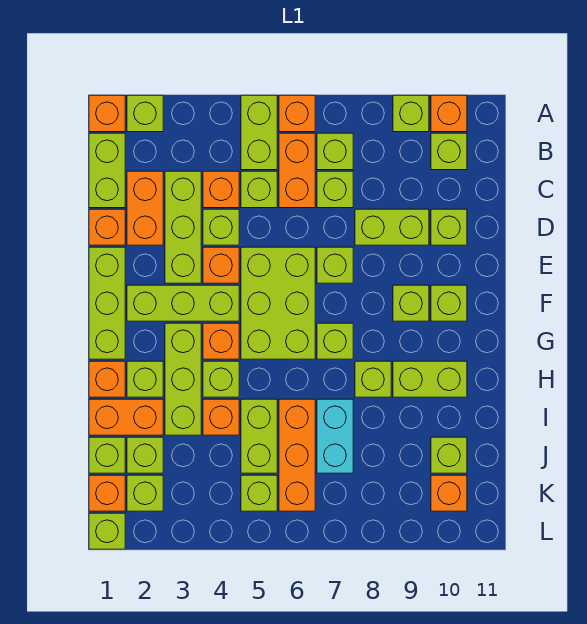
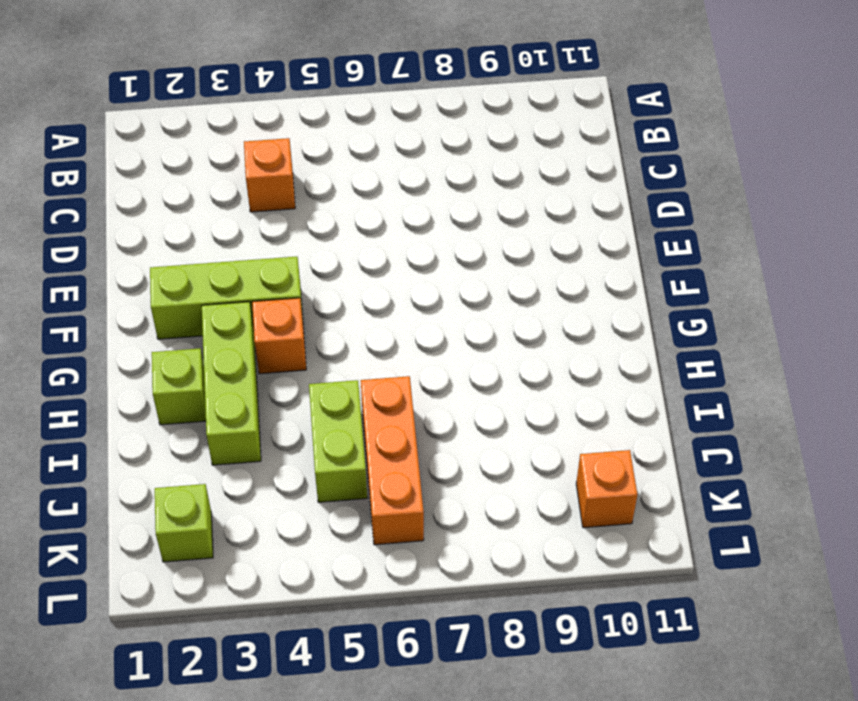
none -> orange brick A1 level 1
none -> lime brick A2 level 1
none -> lime brick A5:B5 level 1
none -> orange brick A6 level 1

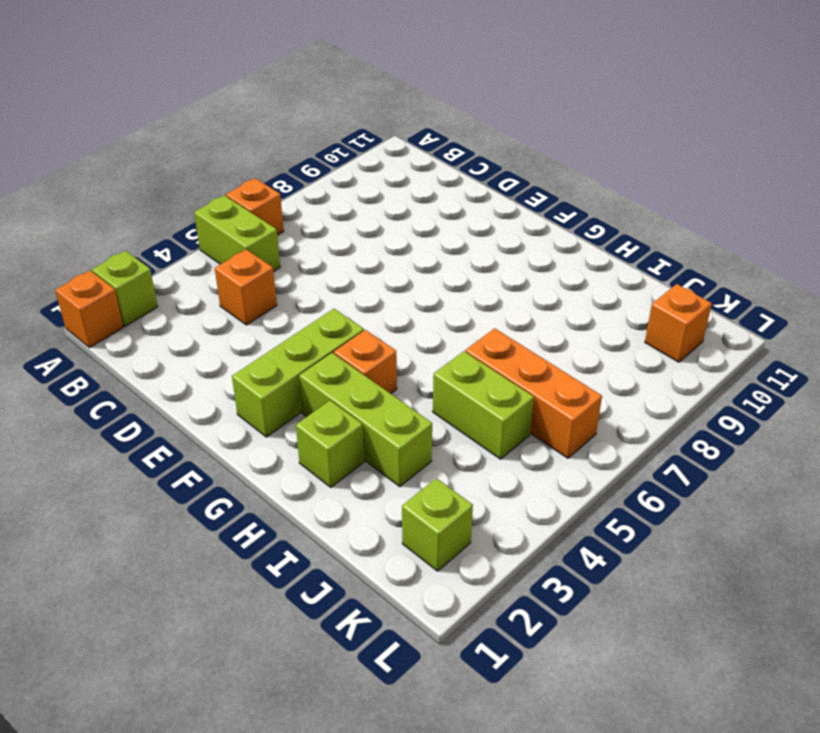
none -> lime brick A9 level 1
none -> orange brick A10 level 1
none -> lime brick B1:C1 level 1
none -> orange brick B6:C6 level 1

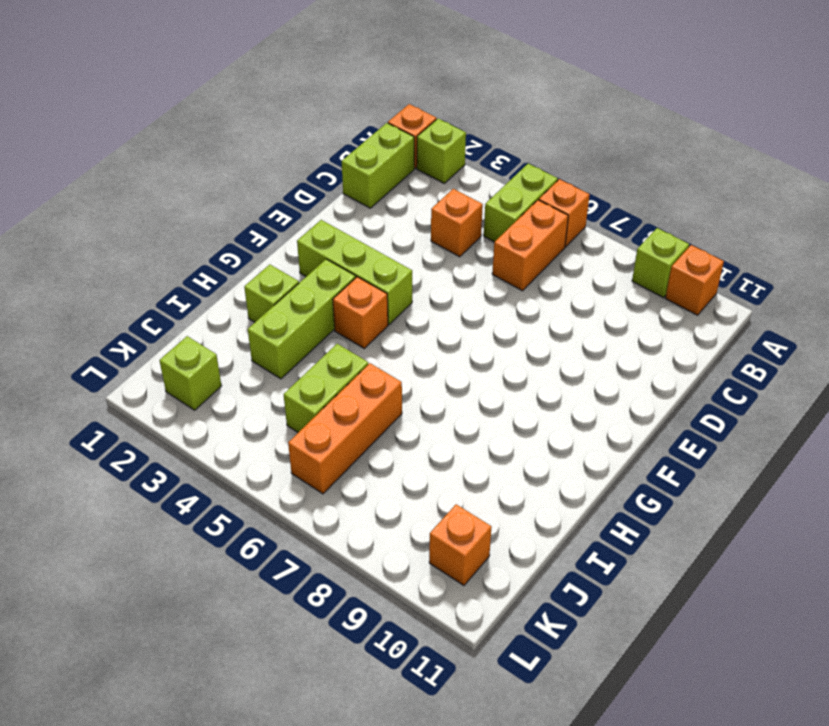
none -> lime brick B7 level 1
none -> lime brick B10 level 1
none -> orange brick C2:D2 level 1
none -> lime brick C3:E3 level 1

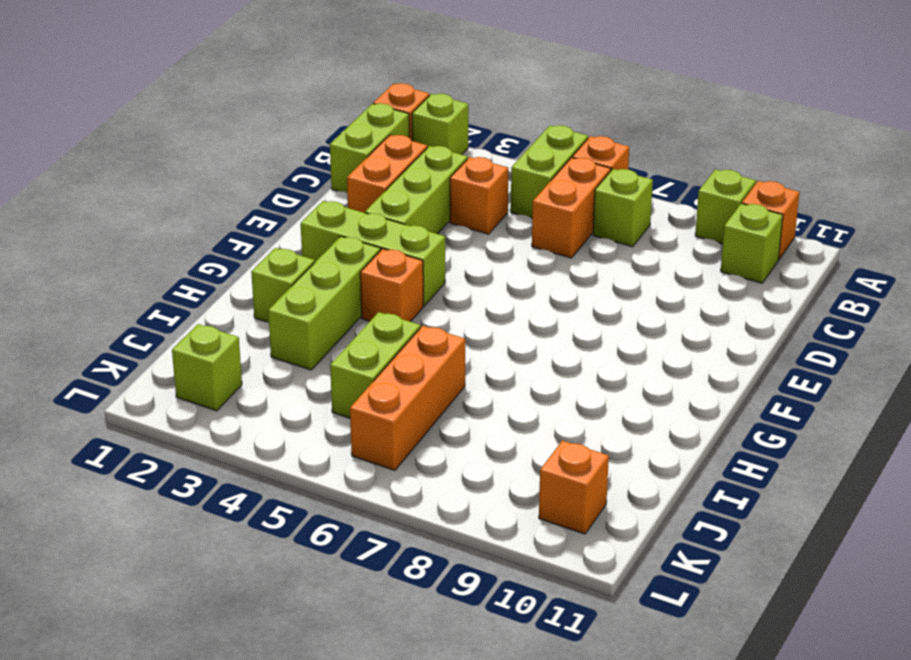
none -> lime brick C5 level 1
none -> lime brick C7 level 1
none -> orange brick D1 level 1
none -> lime brick D4 level 1

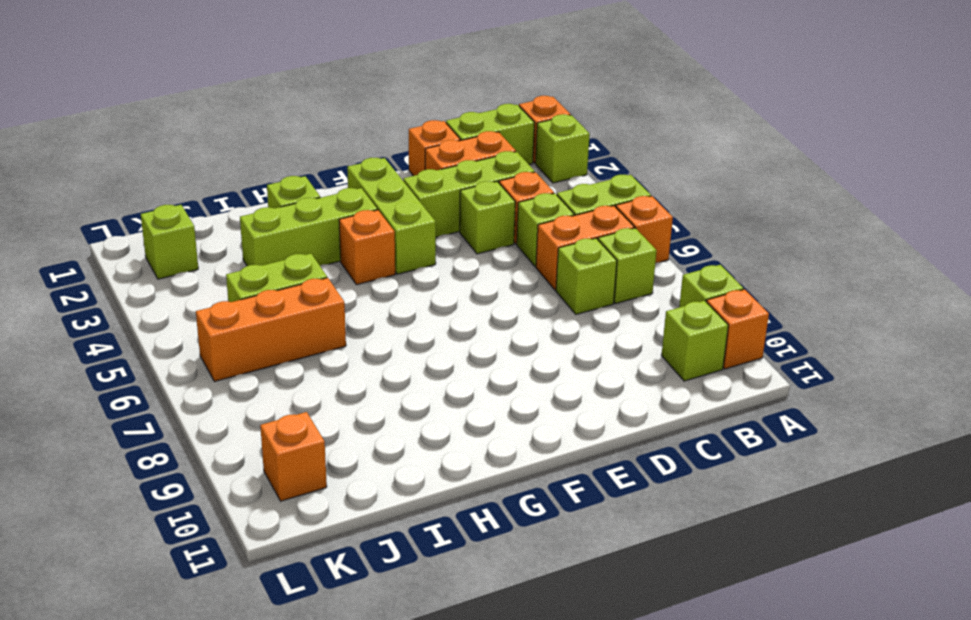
none -> lime brick D8:D9 level 1
none -> lime brick D10 level 1
none -> lime brick E1:G1 level 1
none -> orange brick E4 level 1

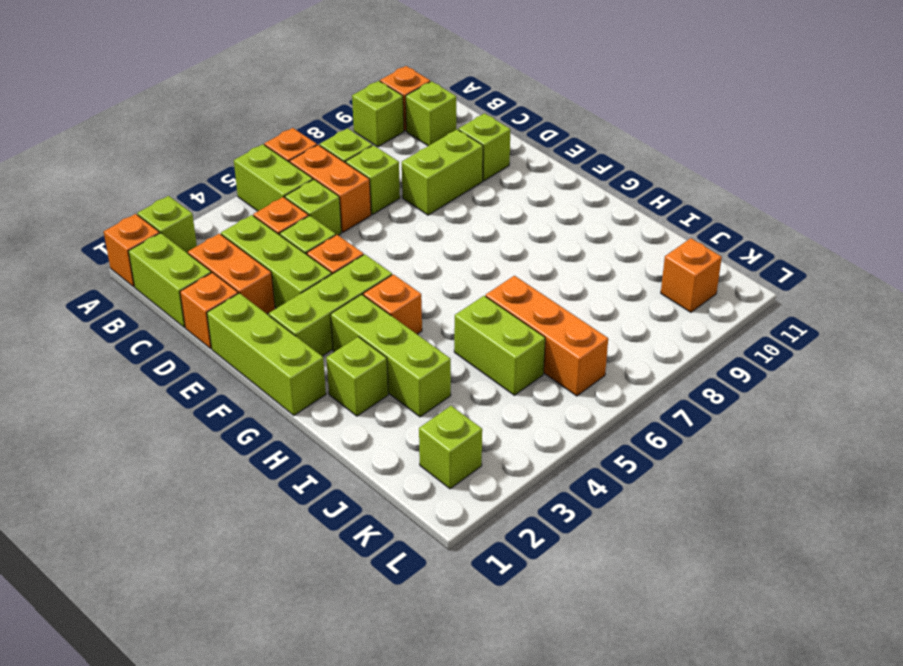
none -> lime brick E5:G6 level 1
none -> lime brick E7 level 1
none -> lime brick F9 level 1
none -> lime brick F10 level 1

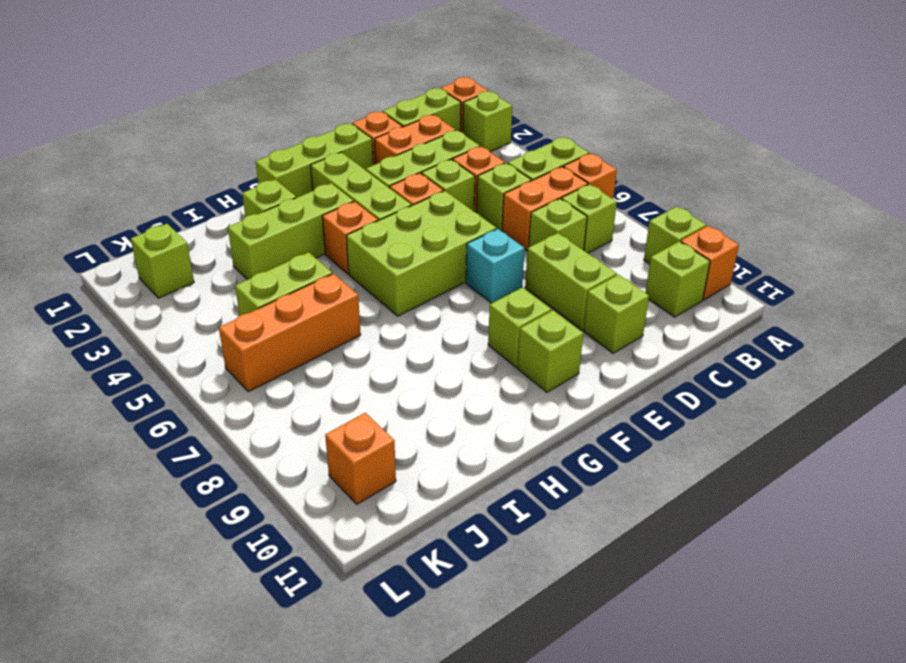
cyan brick E7 level 1 -> lime brick E7 level 1
none -> lime brick G7 level 1
none -> orange brick H1 level 1
none -> lime brick H4 level 1
none -> lime brick H8 level 1

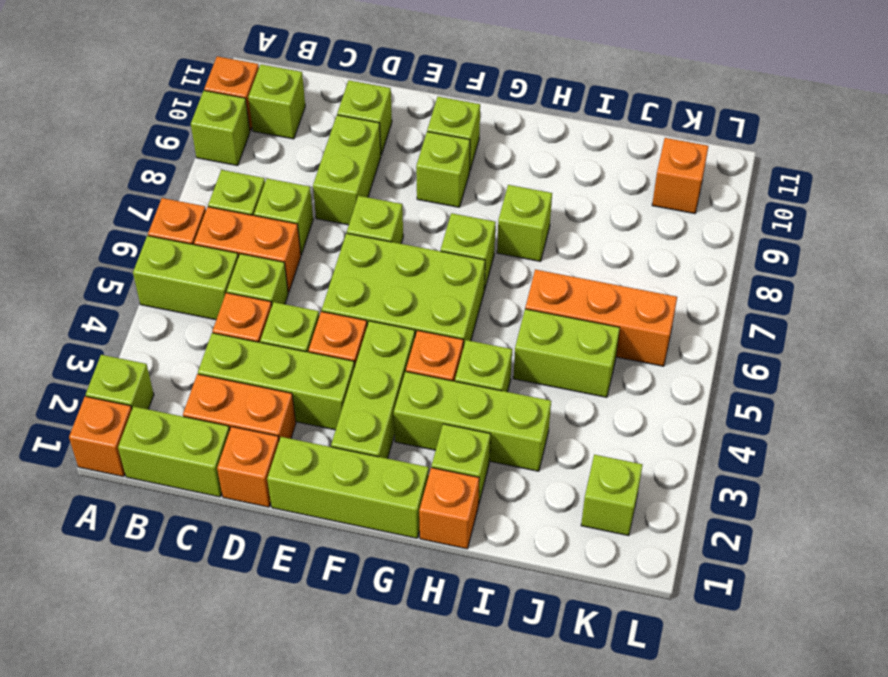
none -> lime brick H9:H10 level 1
none -> orange brick I1:I2 level 1
none -> orange brick I4 level 1
none -> cyan brick I7:J7 level 1

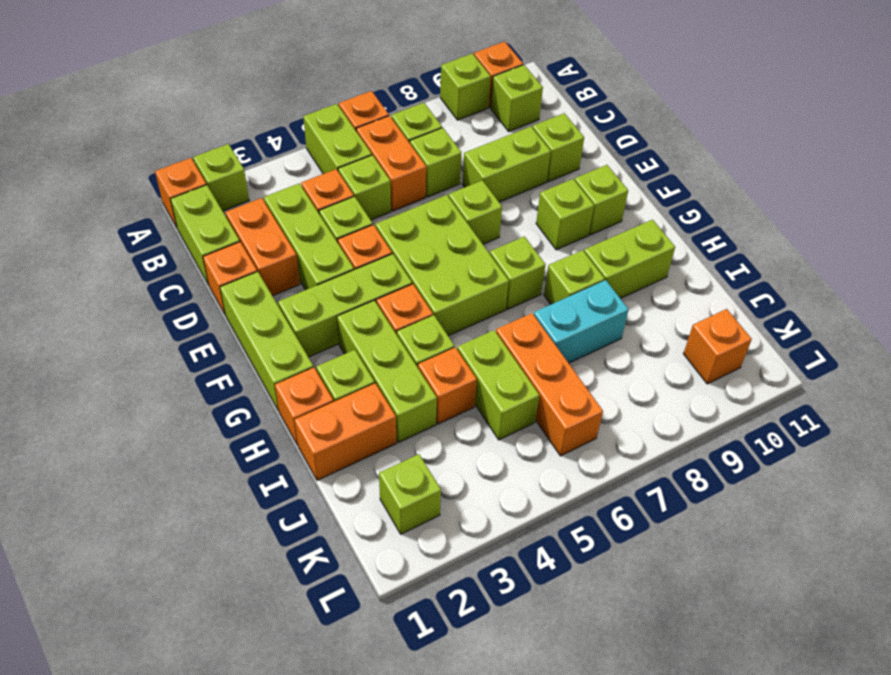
cyan brick I7:I8 level 1 -> cyan brick I7:J7 level 1
none -> lime brick J1 level 1
none -> lime brick J2 level 1
none -> lime brick J10 level 1
none -> orange brick K1 level 1

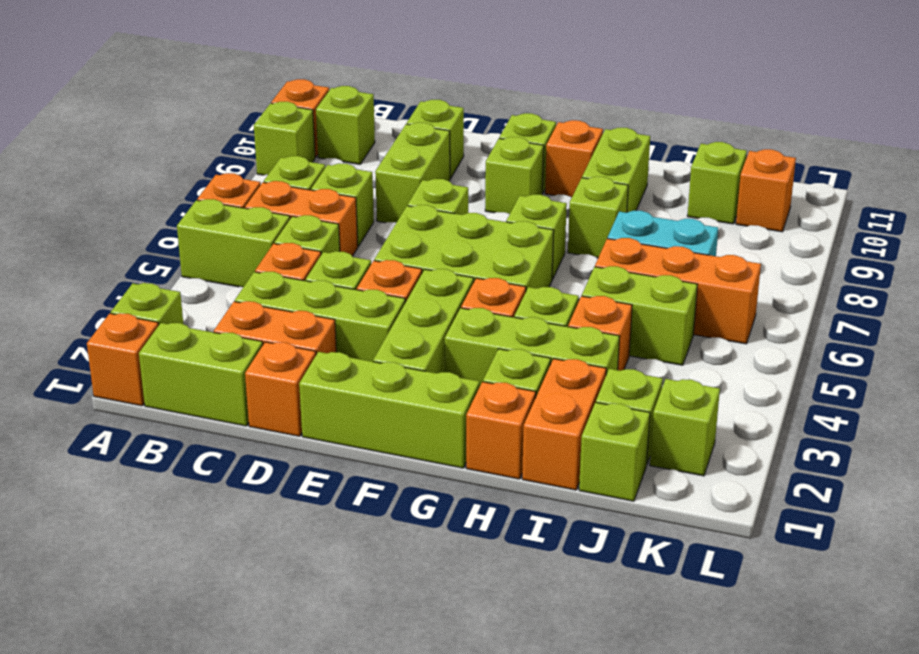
orange brick G10 level 1 -> orange brick K1 level 1
none -> lime brick K5 level 1
none -> lime brick L1 level 1

